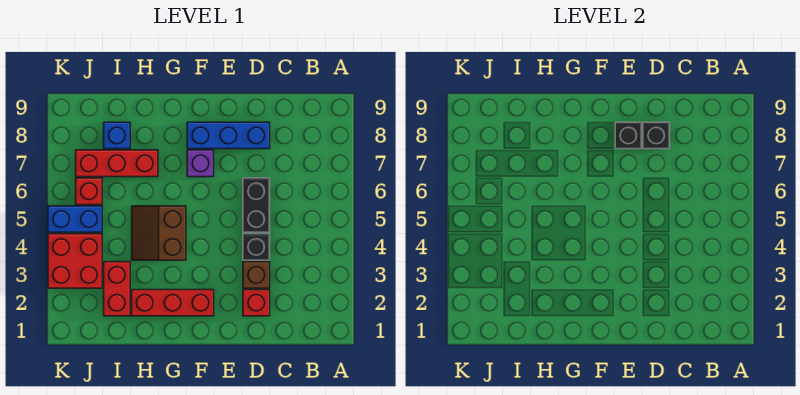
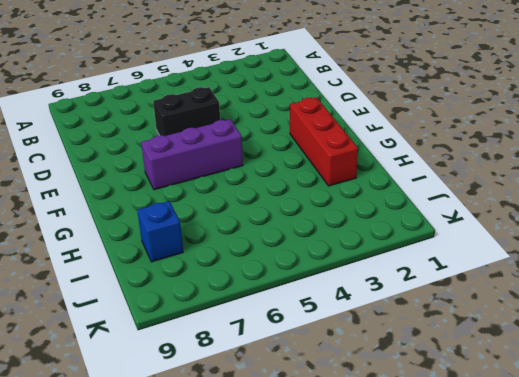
purple brick F5:F7 level 1 -> purple brick F7 level 1
none -> red brick D2 level 1
none -> brown brick D3 level 1
none -> black brick D4 level 1

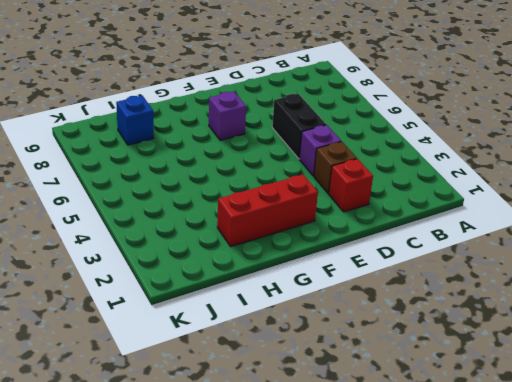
purple brick D4 level 1 -> black brick D4 level 1
none -> blue brick D8:F8 level 1
none -> brown slope G4:H5 level 1 top G
none -> red brick H7:J7 level 1

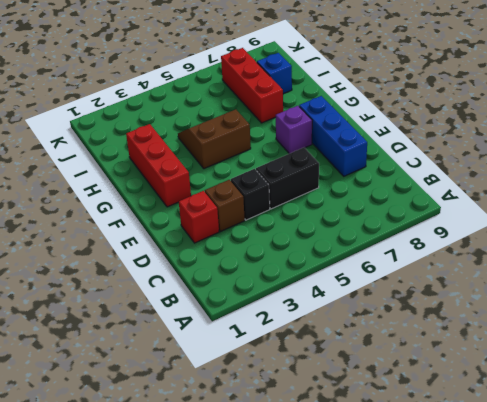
none -> red brick I2:I3 level 1
none -> red brick J3:K4 level 1
none -> blue brick J5:K5 level 1

